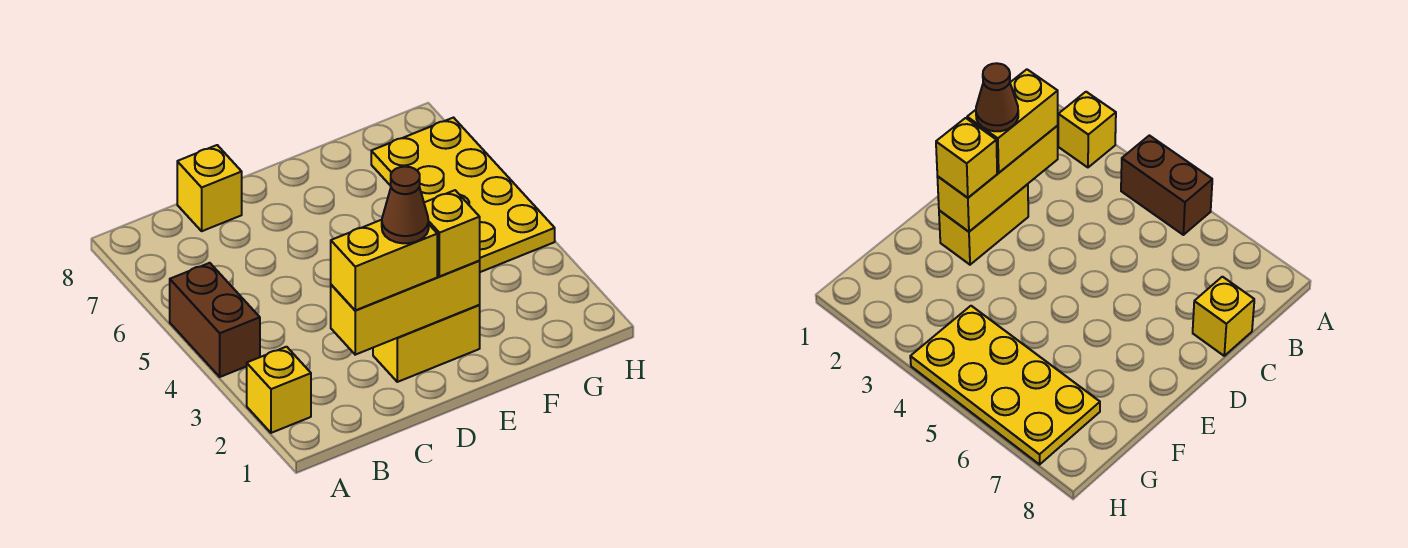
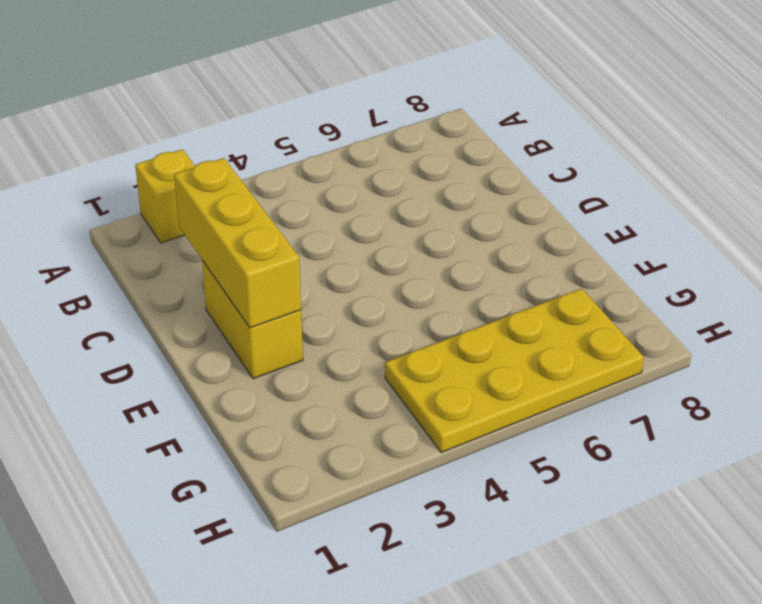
none -> brown brick A4:A5 level 1
none -> yellow brick C8 level 1

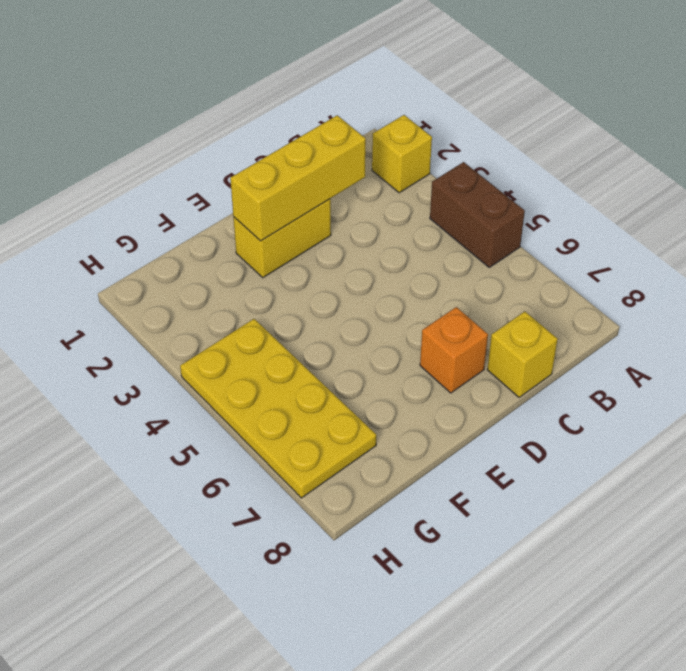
orange brick D7 level 1 -> none
none -> yellow brick C2:D2 level 3
none -> yellow brick E2 level 3

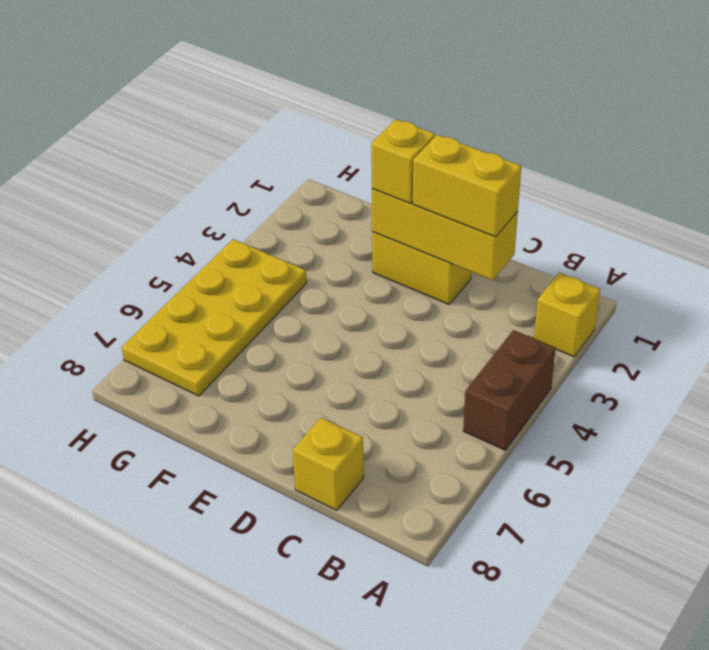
none -> brown cone D2 level 4

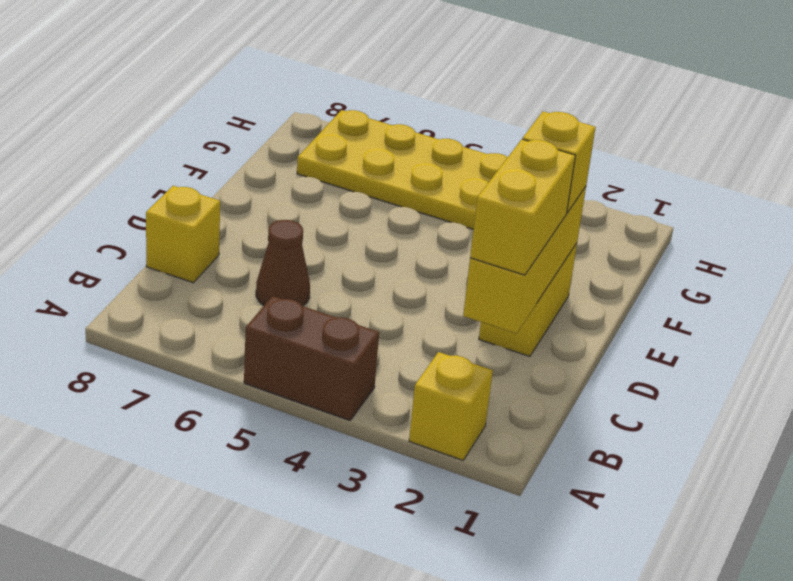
brown cone C6 level 1 -> brown cone D2 level 4

